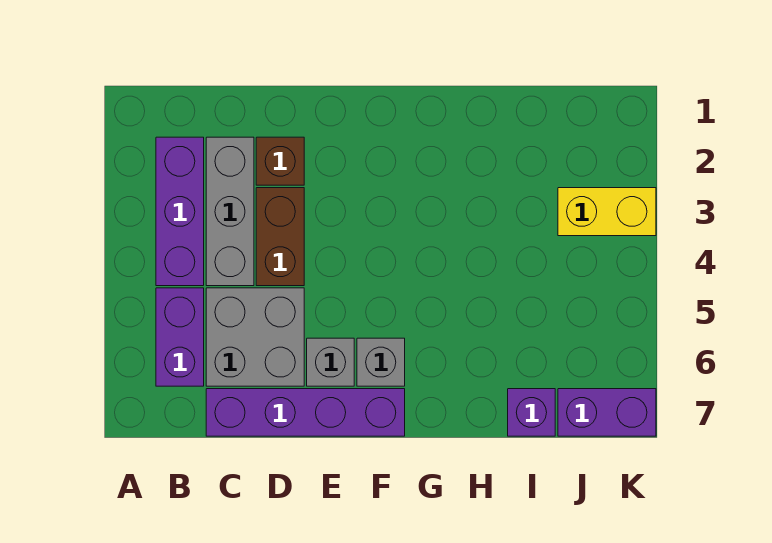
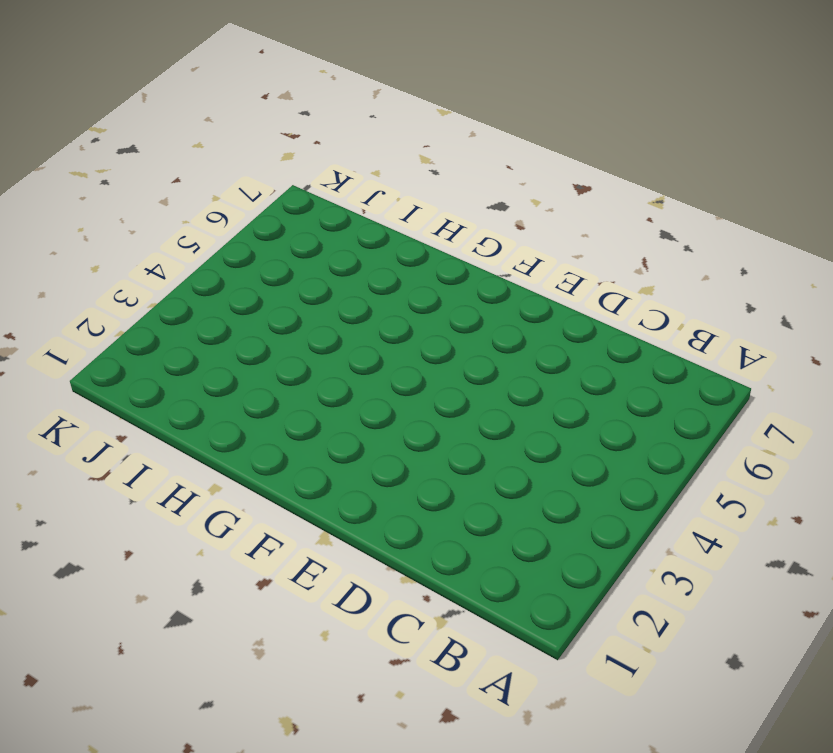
none -> purple brick B2:B4 level 1
none -> purple brick B5:B6 level 1
none -> grey brick C2:C4 level 1

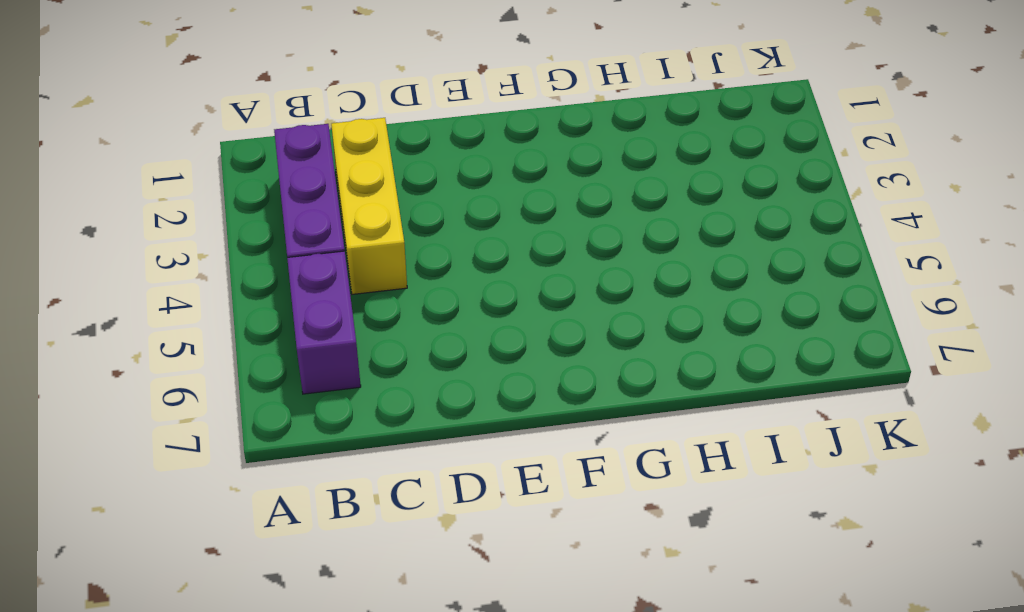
yellow brick C2:C4 level 1 -> grey brick C2:C4 level 1
none -> grey brick C5:D6 level 1
none -> purple brick C7:F7 level 1
none -> brown brick D2 level 1

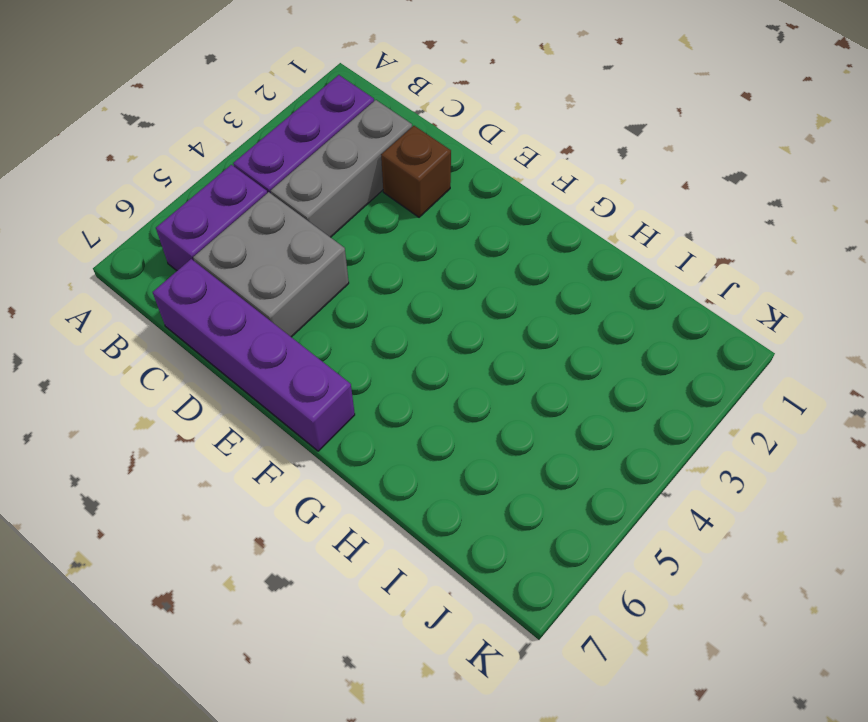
none -> brown brick D3:D4 level 1
none -> grey brick E6 level 1
none -> grey brick F6 level 1

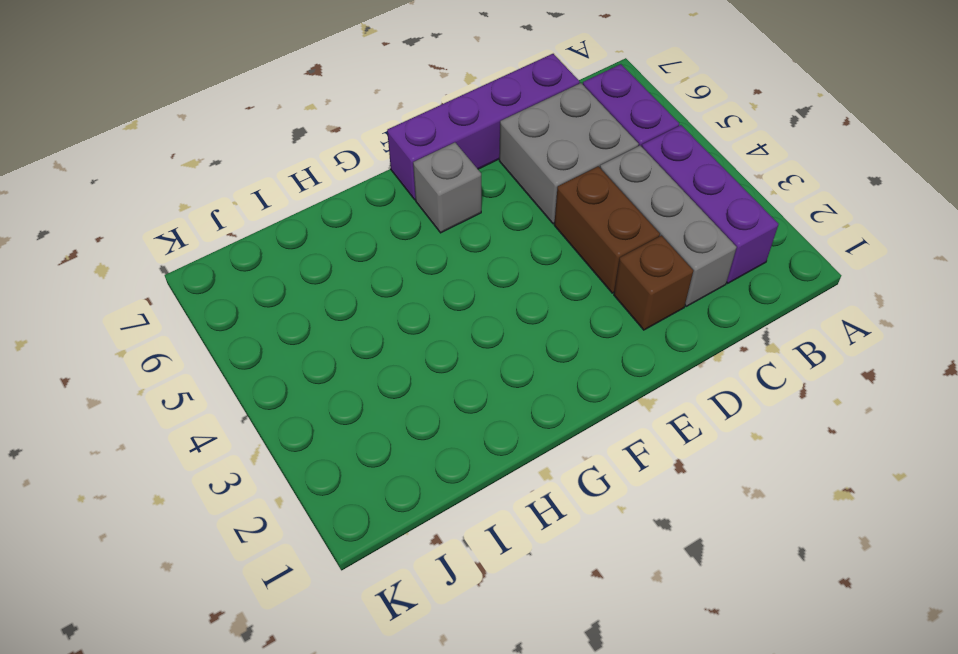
none -> grey brick E6 level 1
none -> purple brick I7 level 1
none -> yellow brick J3:K3 level 1

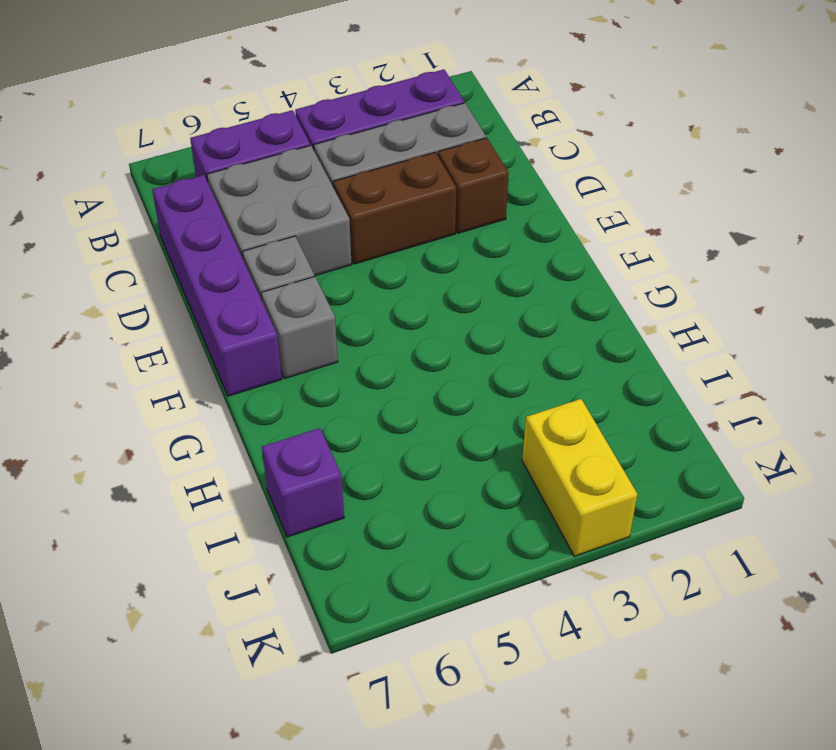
none -> purple brick J7:K7 level 1

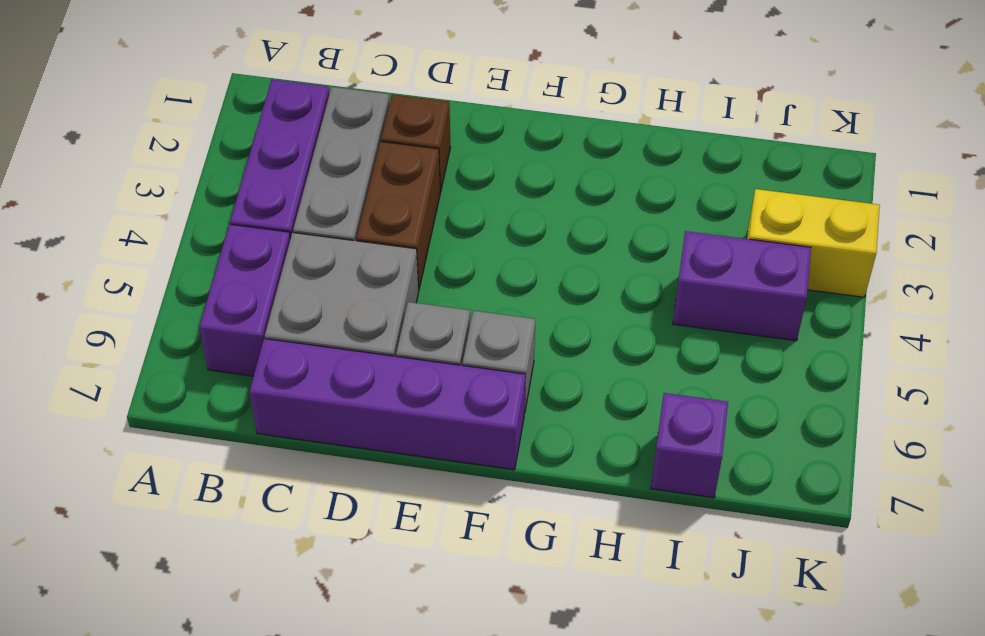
purple brick I4:J4 level 1 -> purple brick J7:K7 level 1

